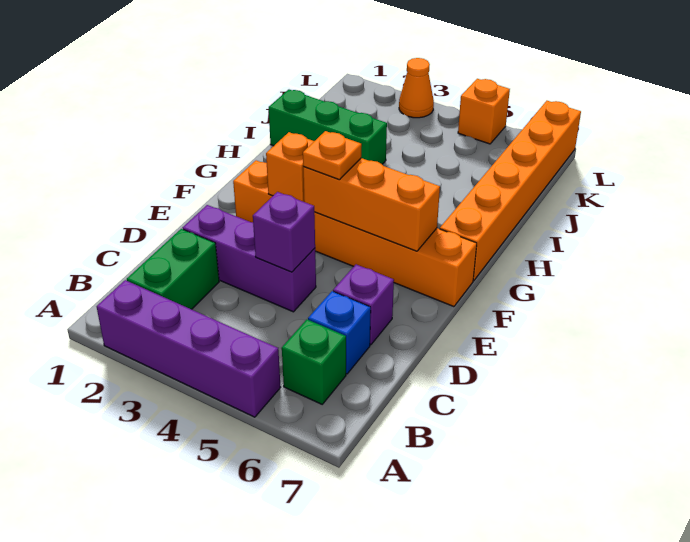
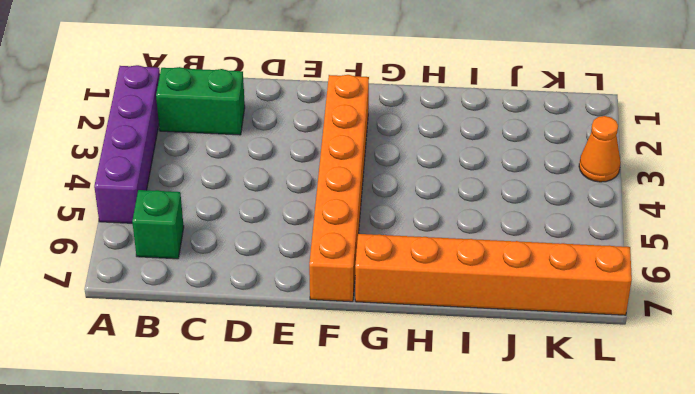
none -> blue brick C6 level 1
none -> purple brick D2:D4 level 1
none -> purple brick D6 level 1

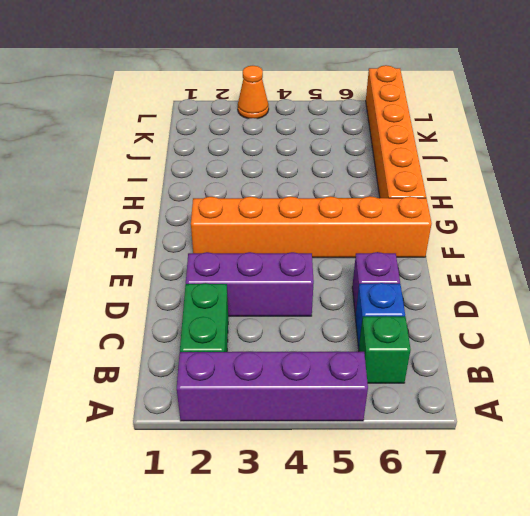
none -> green brick I1:I3 level 1
none -> orange brick L5 level 1
none -> purple brick D4 level 2

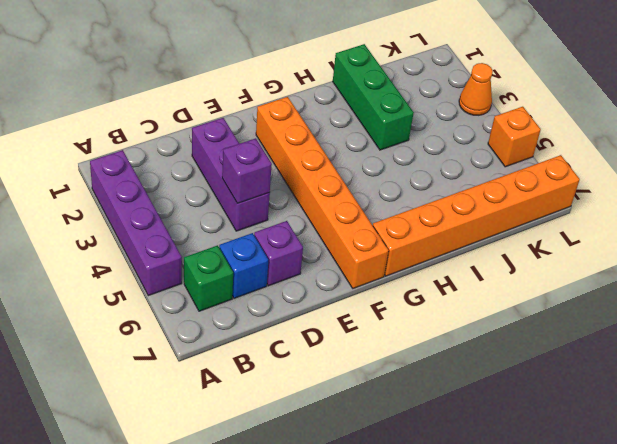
none -> green brick B2:C2 level 1
none -> orange brick F3 level 2
none -> orange brick F4:F6 level 2

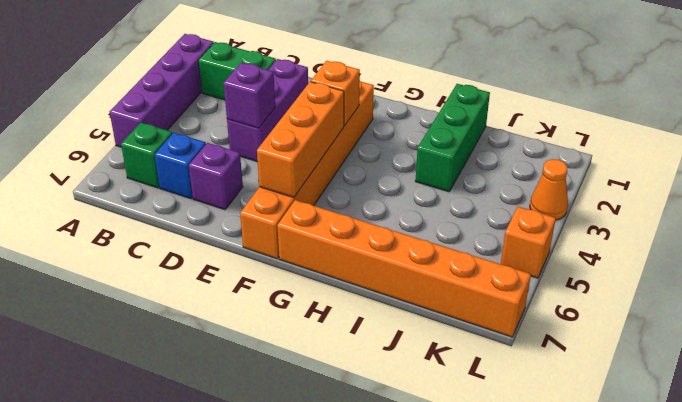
none -> orange plate F4 level 3

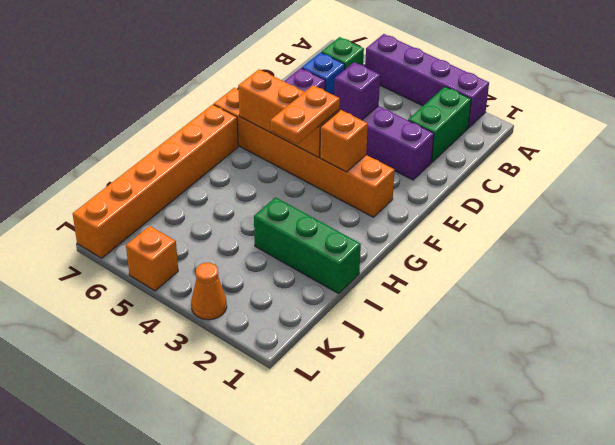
orange plate F4:G4 level 3 -> orange plate F4 level 3

